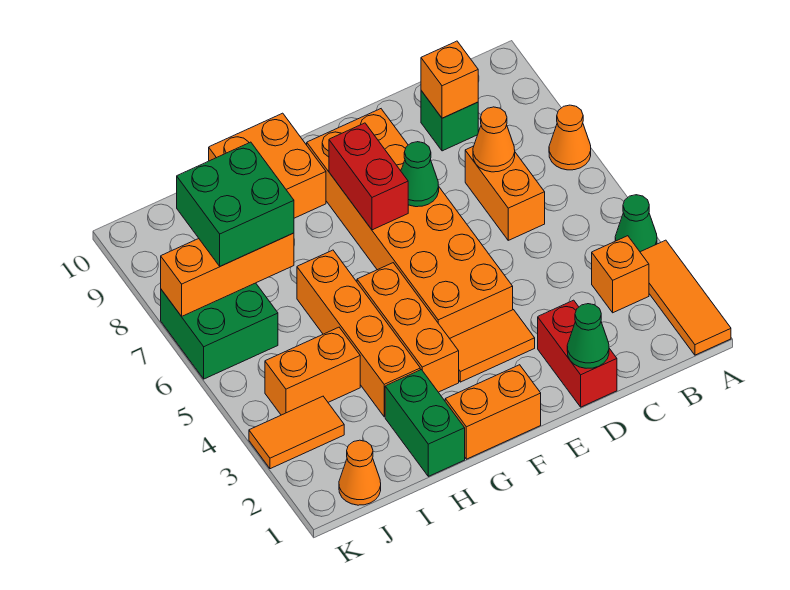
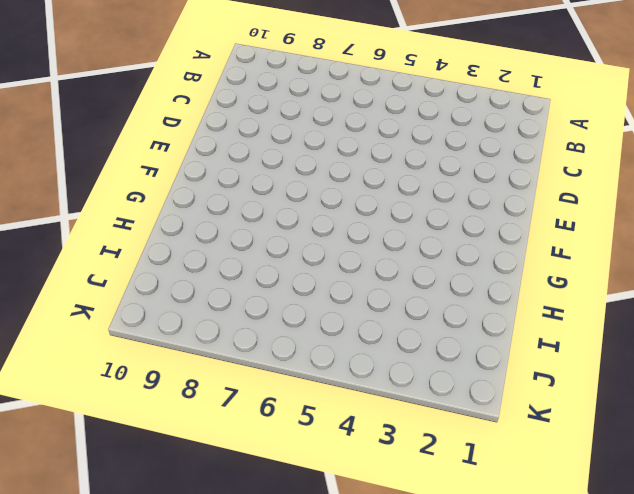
none -> orange tile A1:A3 level 1
none -> green cone A4 level 1
none -> orange cone A7 level 1

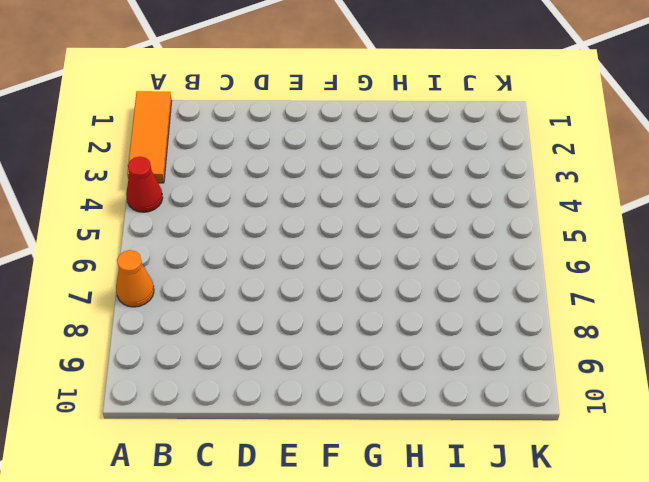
red cone A4 level 1 -> green cone A4 level 1
none -> orange brick B3 level 1
none -> orange brick C6:C7 level 1
none -> green brick C9 level 1

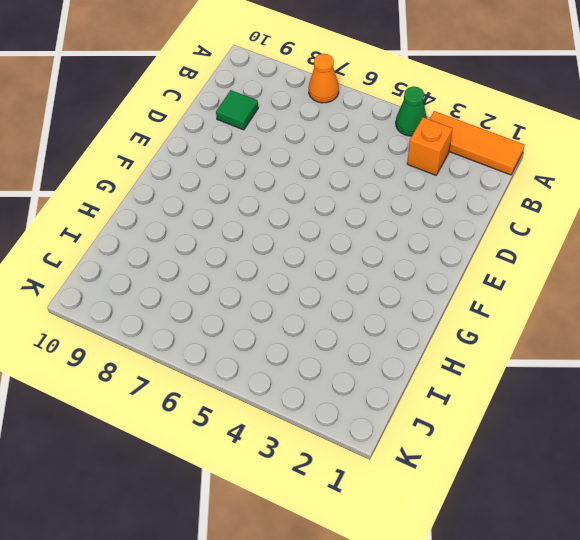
green tile C9 level 1 -> green brick C9 level 1
none -> orange brick C6:C7 level 1
none -> red brick D1:D2 level 1
none -> orange tile E3:F3 level 1

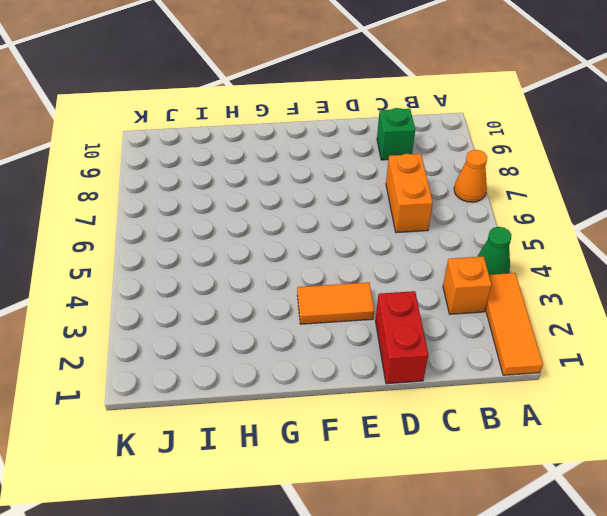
none -> orange brick E4:F9 level 1
none -> orange brick F1:G1 level 1
none -> orange brick G3:G5 level 1

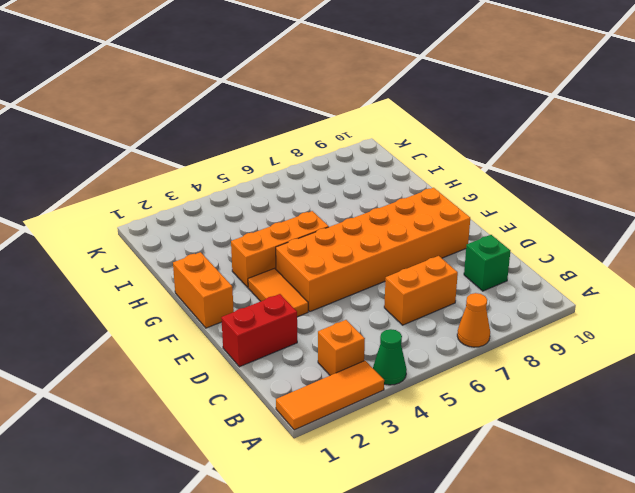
none -> orange brick G9:H10 level 1
none -> green brick H1:H2 level 1
none -> orange brick H3:H6 level 1

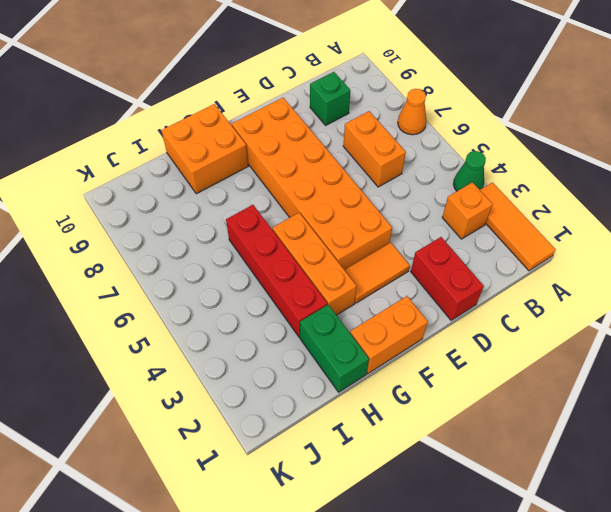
red brick H3:H6 level 1 -> orange brick H3:H6 level 1
none -> orange brick I4:J4 level 1
none -> orange cone J1 level 1
none -> orange tile J3:K3 level 1

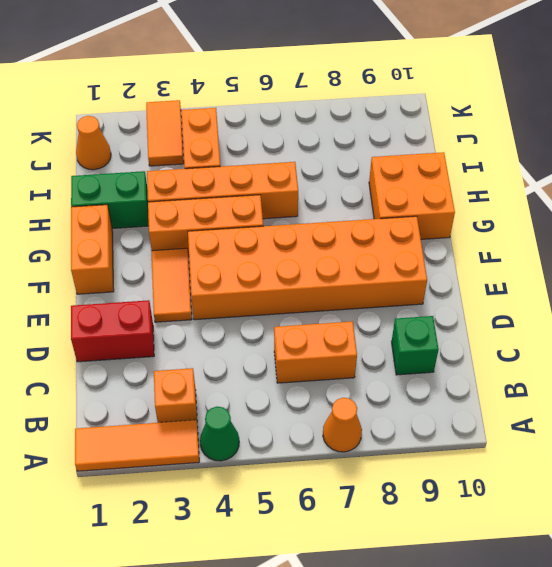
none -> green brick J6:K7 level 1
none -> orange cone C7 level 2
none -> orange brick C9 level 2

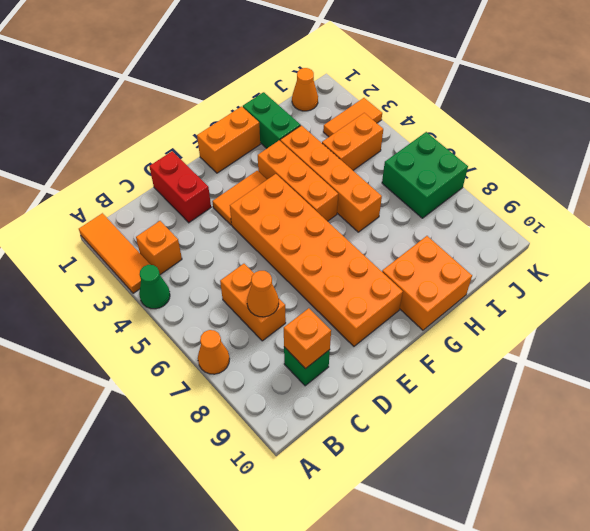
none -> green cone D1 level 2
none -> green cone E7 level 2
none -> red brick F7:F8 level 2

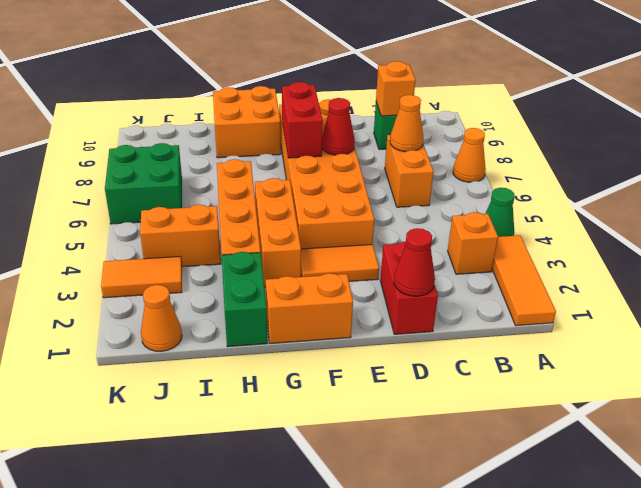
red cone D1 level 2 -> green cone D1 level 2
red cone E7 level 2 -> green cone E7 level 2
none -> orange brick I7:K7 level 2
none -> green brick I7:J8 level 3

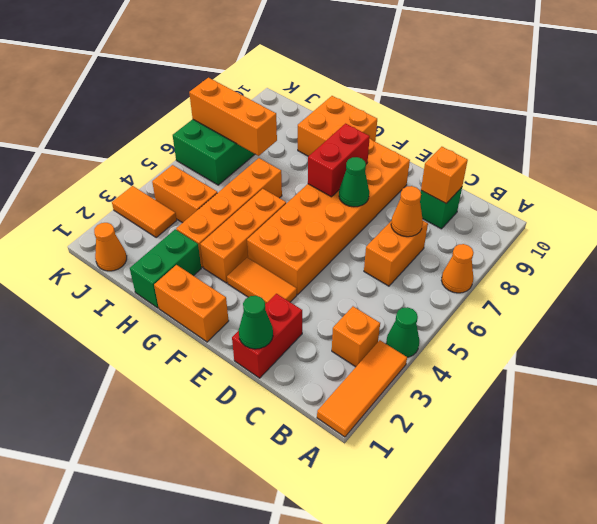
none -> green brick I7:J8 level 3

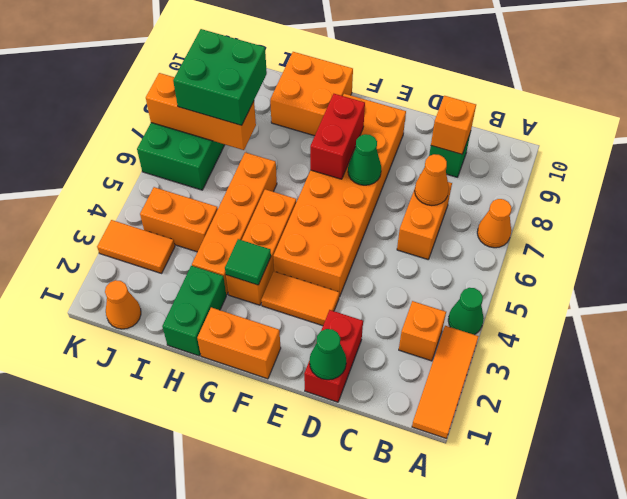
green tile G3 level 2 -> none

